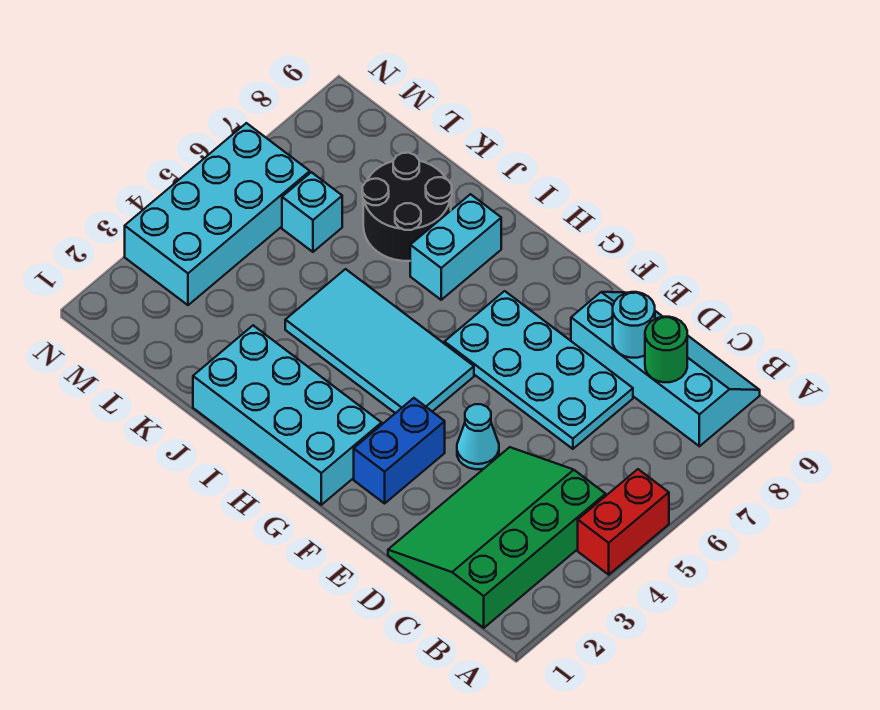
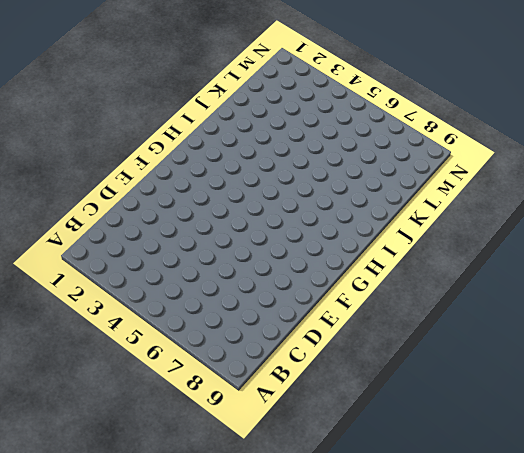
none -> red brick A4:A5 level 1
none -> green slope B1:D4 level 1 top B
none -> cyan slope B8:E9 level 1 top 8

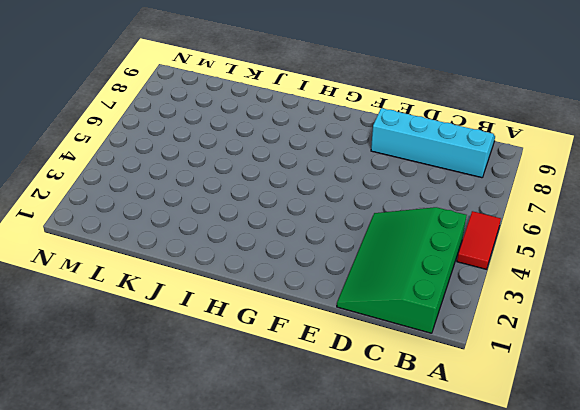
red tile A4:A5 level 1 -> red brick A4:A5 level 1
none -> cyan plate D6:G7 level 1
none -> cyan cone E4 level 1
none -> blue brick F2:F3 level 1

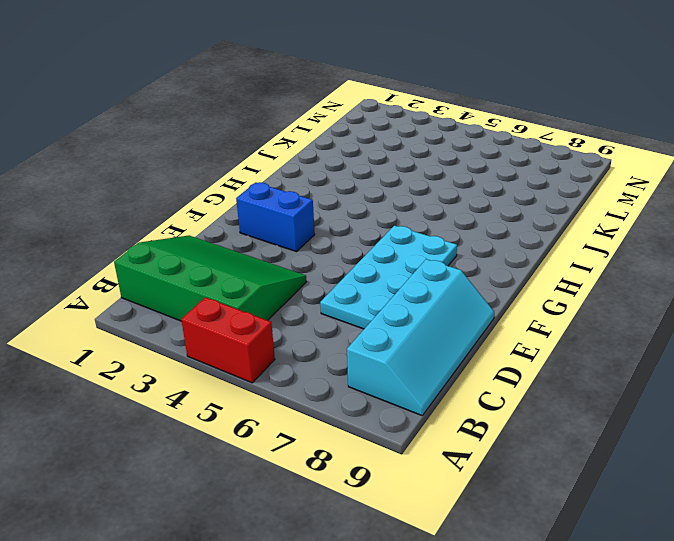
none -> cyan cone E4 level 1
none -> cyan brick G1:J2 level 1
none -> cyan tile G4:J5 level 1

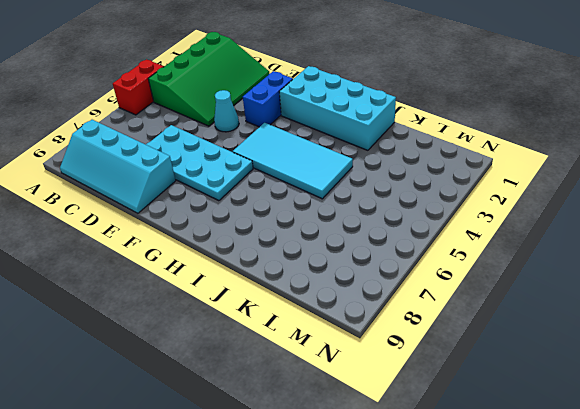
none -> cyan brick I7:I8 level 1
none -> black round brick J7:K8 level 1
none -> cyan brick L6 level 1

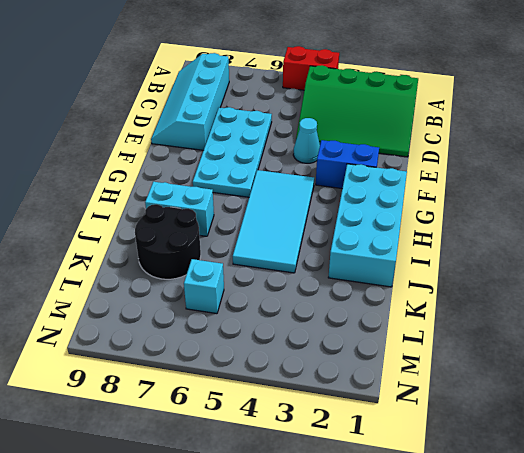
none -> cyan brick M3:N6 level 1
none -> green round brick C8 level 2
none -> cyan round brick D8 level 2

